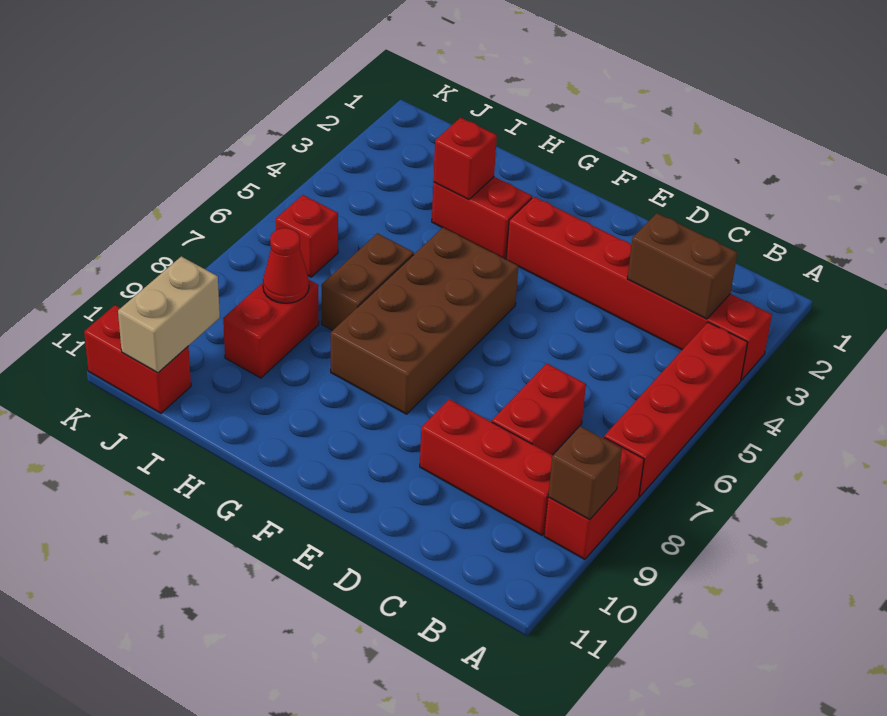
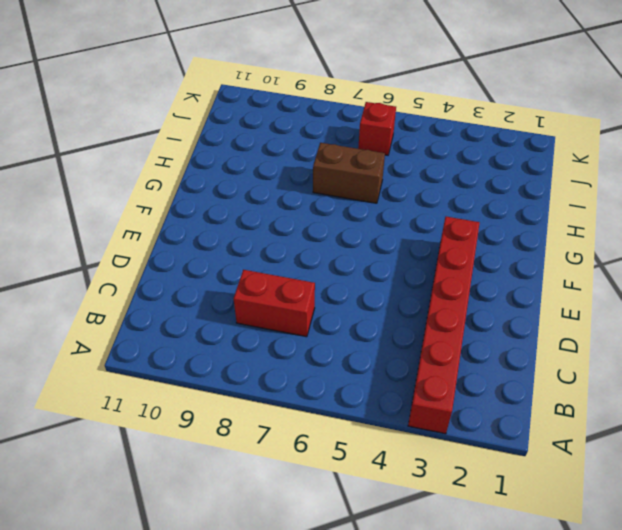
none -> red brick A4:A7 level 1
none -> red brick A8:A9 level 1
none -> red brick B9:D9 level 1

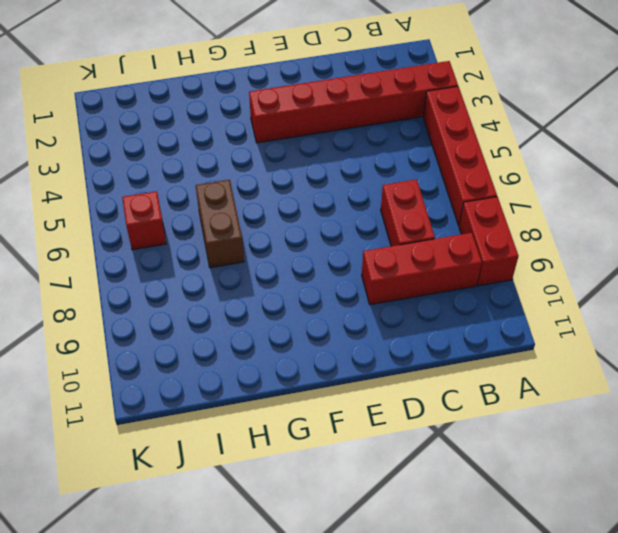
none -> brown brick F5:G8 level 1
none -> red brick G3:H3 level 1
none -> red brick I8:I9 level 1

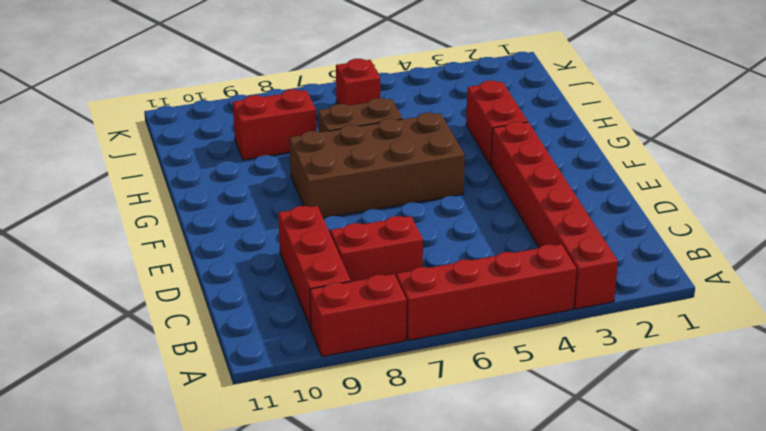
none -> red brick J11:K11 level 1
none -> brown brick A9 level 2
none -> brown brick B3:C3 level 2

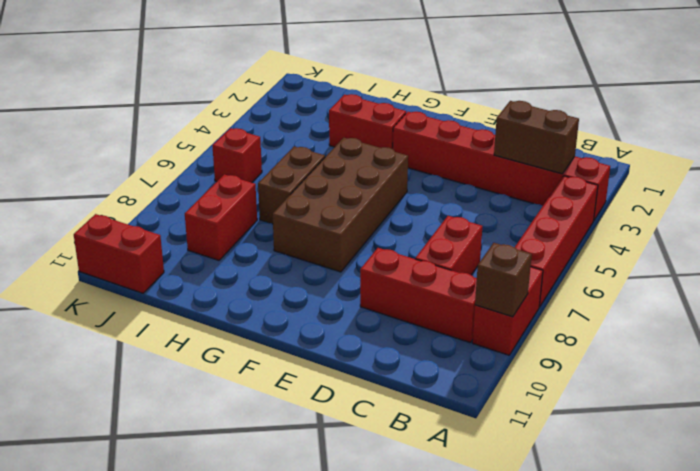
none -> red brick H3 level 2
none -> red cone I8 level 2
none -> tan brick J10:J11 level 2

